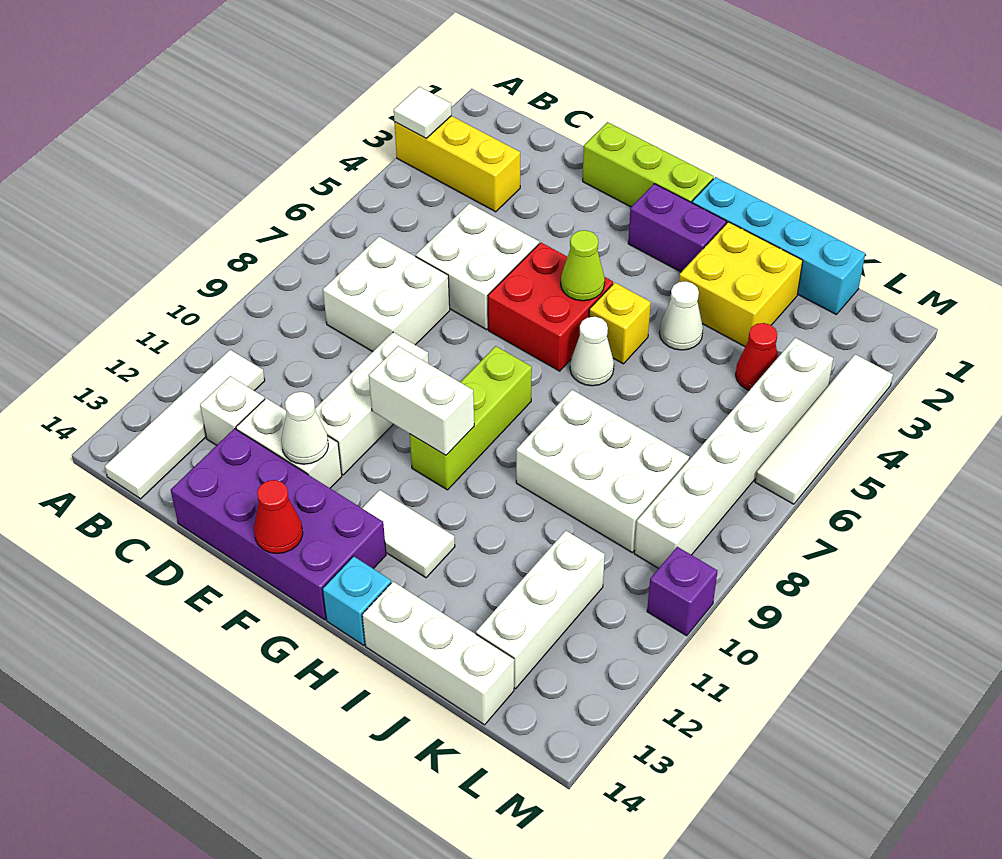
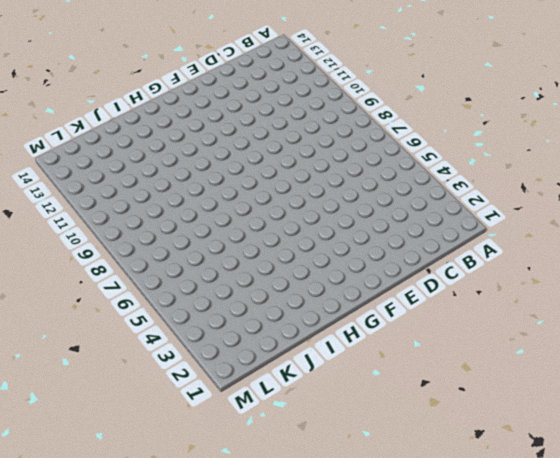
none -> yellow brick A3:C3 level 1
none -> white tile B11:B14 level 1
none -> white brick C7:D8 level 1
none -> white brick C12 level 1

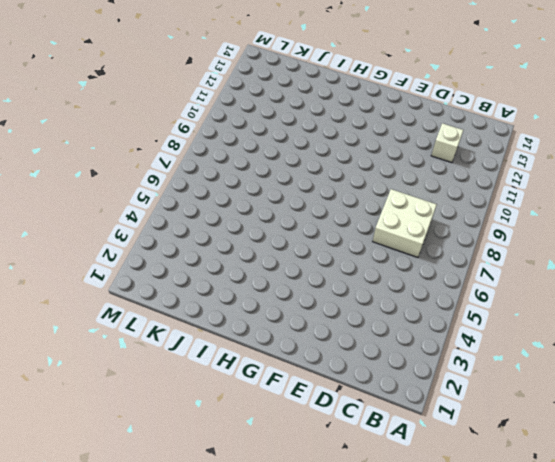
none -> yellow brick A3:C3 level 1
none -> white tile B11:B14 level 1
none -> white brick D5:E6 level 1
none -> white brick D12:E12 level 1

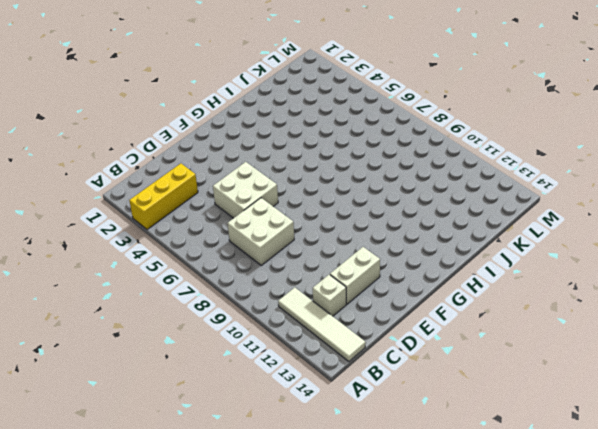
none -> purple brick D13:G14 level 1
none -> lime brick E1:G1 level 1
none -> white brick E9:E11 level 1
none -> red brick F5:G6 level 1

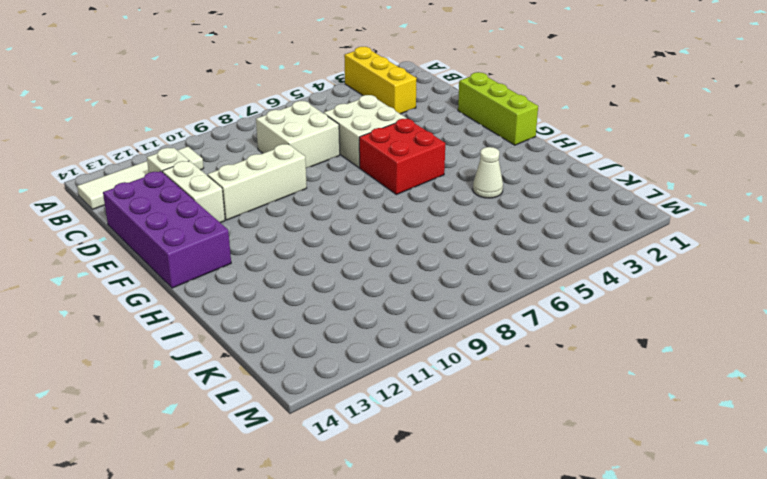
none -> purple brick G2:H2 level 1
none -> lime brick G8:G10 level 1
none -> white tile G12:H12 level 1
none -> cyan brick H1:K1 level 1

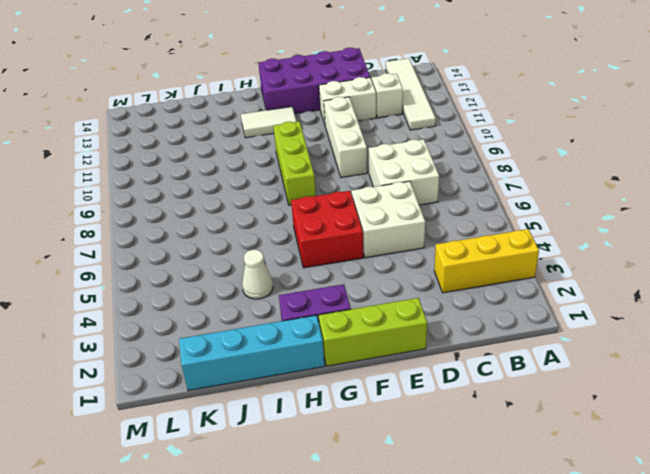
none -> yellow brick H5 level 1
none -> white cone H6 level 1
none -> cyan brick H14 level 1
none -> yellow brick I2:J3 level 1

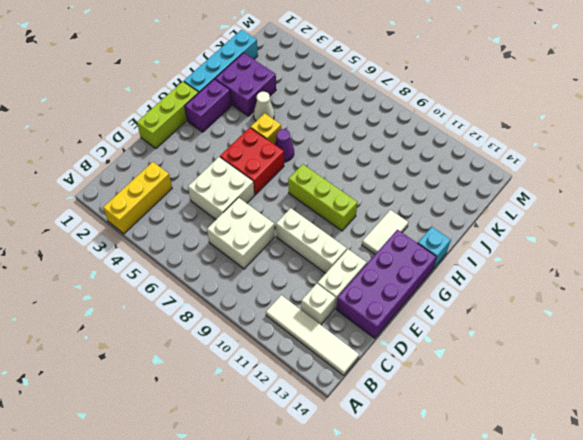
purple cone H6 level 1 -> white cone H6 level 1
purple brick I2:J3 level 1 -> yellow brick I2:J3 level 1
none -> white brick I8:K9 level 1
none -> white brick I14:K14 level 1
none -> red cone K4 level 1
none -> white brick K11:K13 level 1

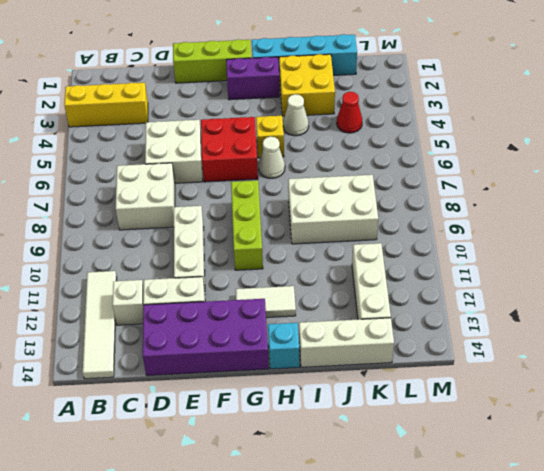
none -> white brick L4:L9 level 1
none -> white tile M3:M6 level 1
none -> purple brick M10 level 1
none -> white tile A3 level 2

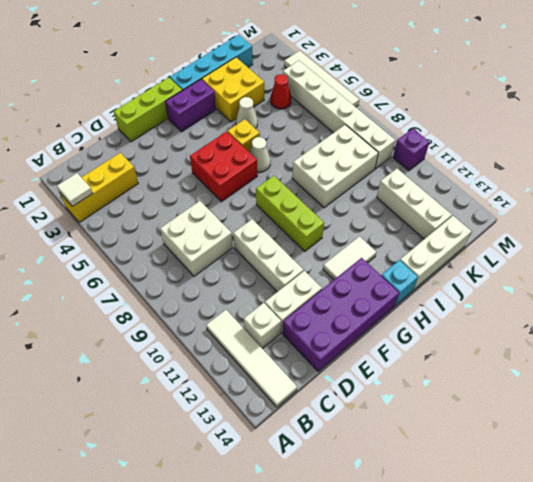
none -> white brick D5:E6 level 1
none -> white cone E12 level 2
none -> white brick F10:G10 level 2
none -> red cone F14 level 2

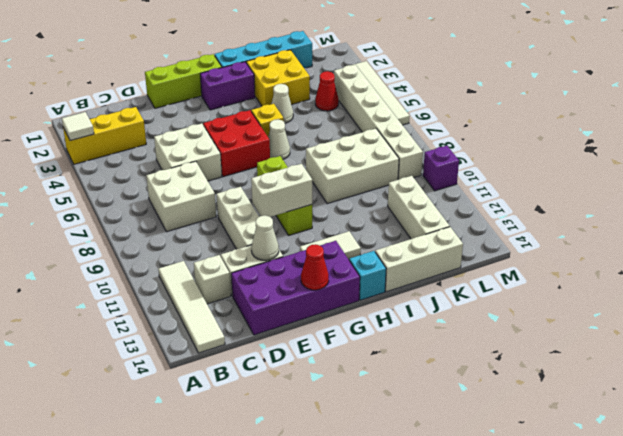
none -> lime cone G5 level 2

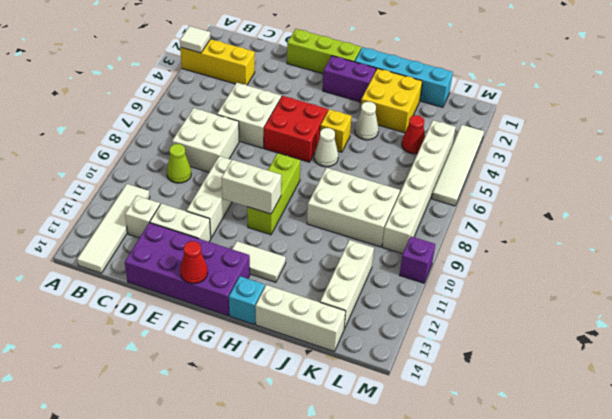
lime cone C9 level 1 -> lime cone G5 level 2
none -> white cone E12 level 2

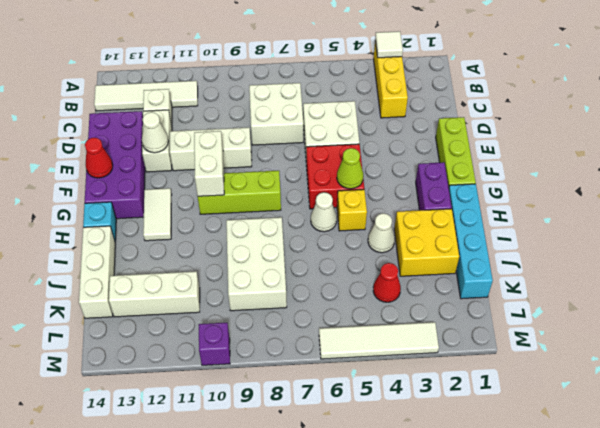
none -> white brick L4:L9 level 1

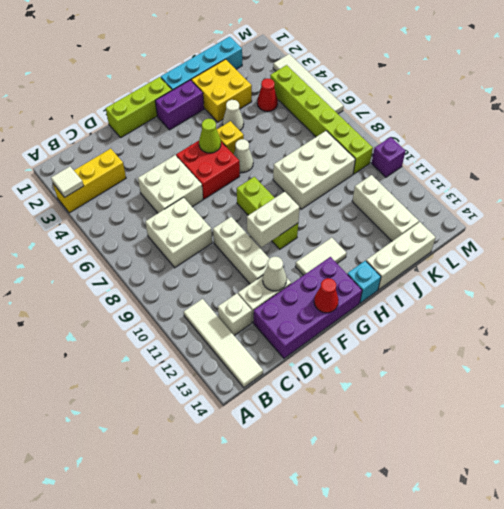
lime brick L4:L9 level 1 -> white brick L4:L9 level 1

